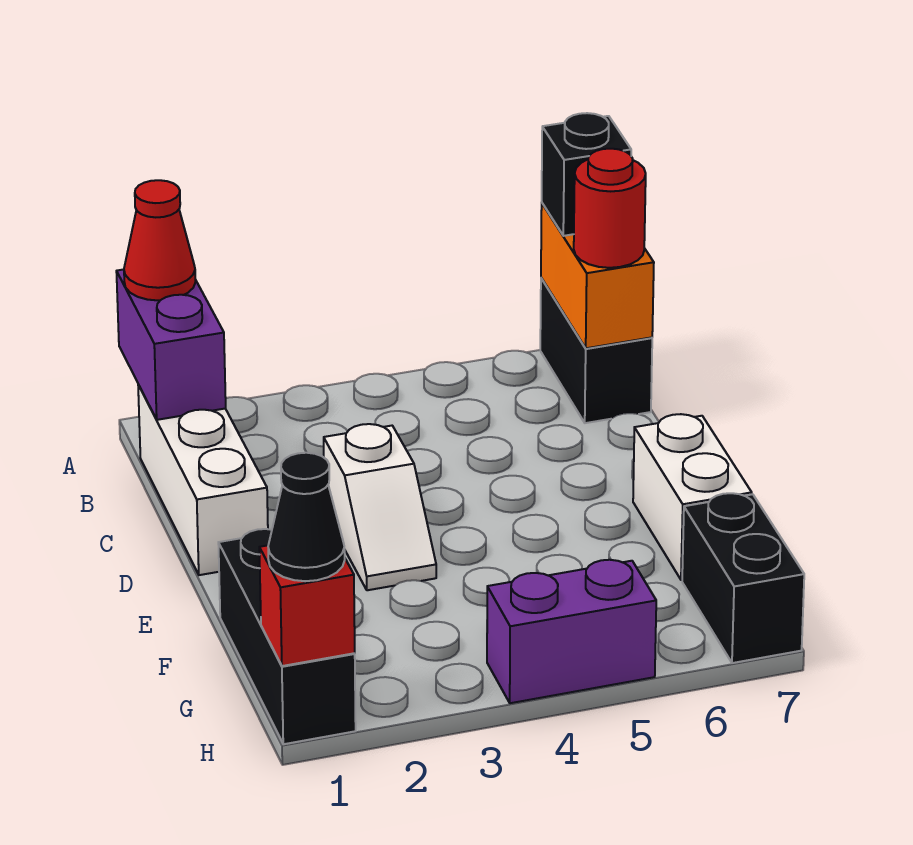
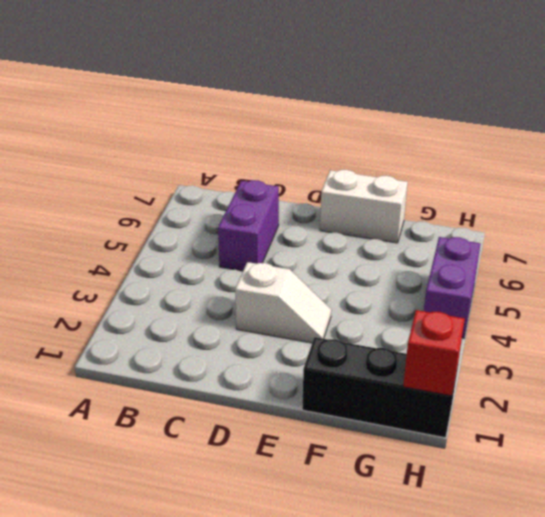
purple brick C5:C6 level 1 -> purple brick A1:B1 level 2
none -> black brick A7:B7 level 1
none -> white brick B1:D1 level 1
none -> black brick G7:H7 level 1

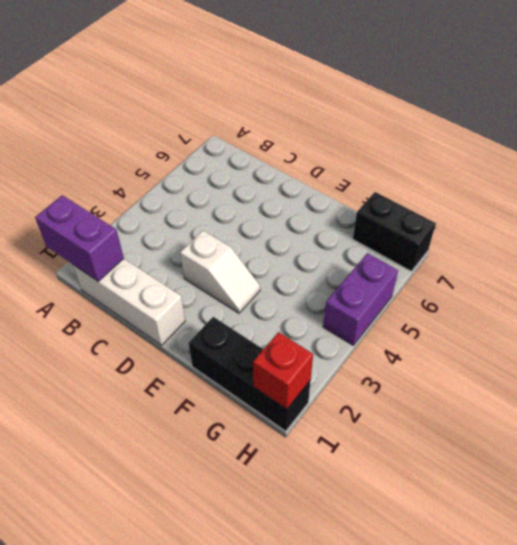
none -> black brick A7:B7 level 1
none -> white brick E7:F7 level 1
none -> orange brick A7:B7 level 2

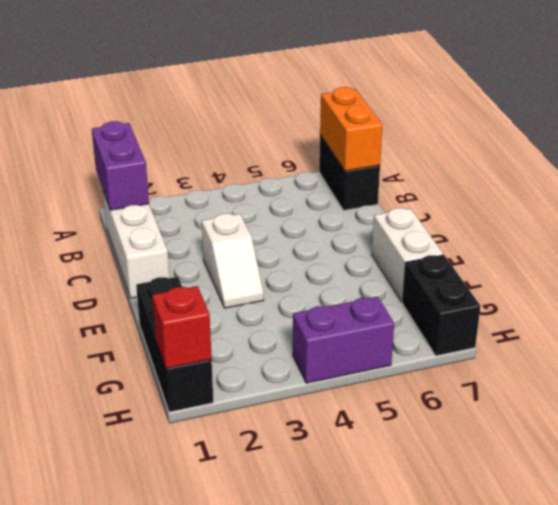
none -> red cone A1 level 3
none -> black brick A7 level 3
none -> red round brick B7 level 3

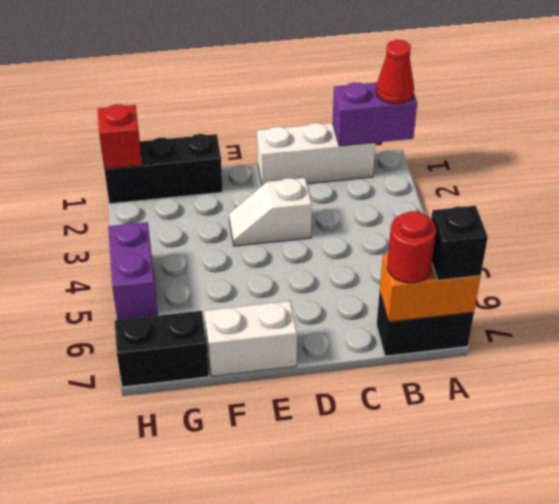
none -> black cone H1 level 3

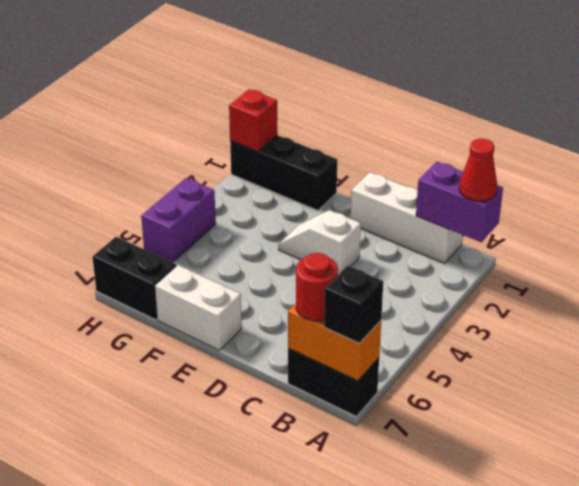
none -> black cone H1 level 3

